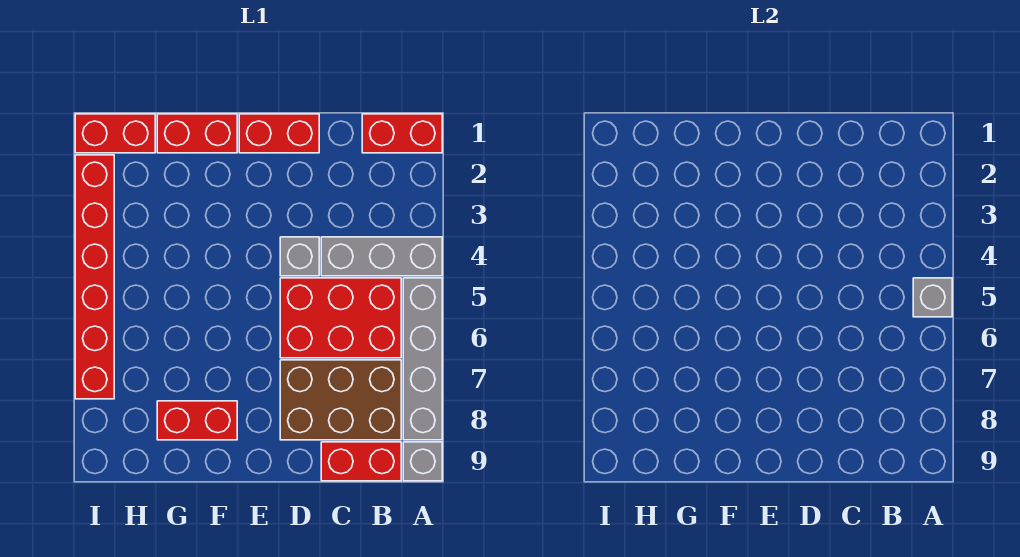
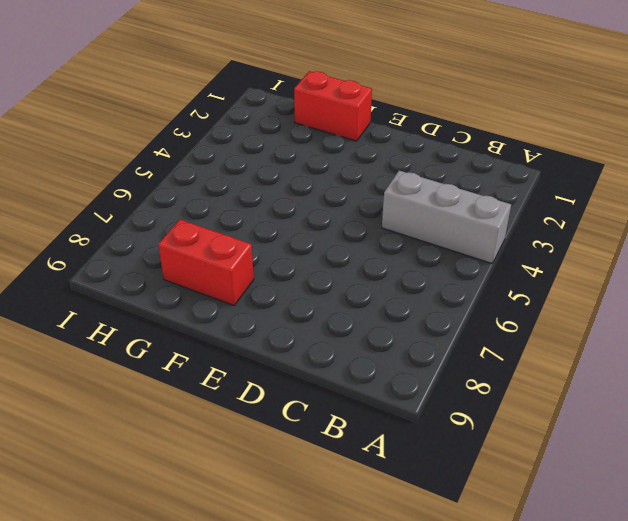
none -> red brick A1:B1 level 1
none -> grey brick A5:A8 level 1
none -> grey brick A9 level 1

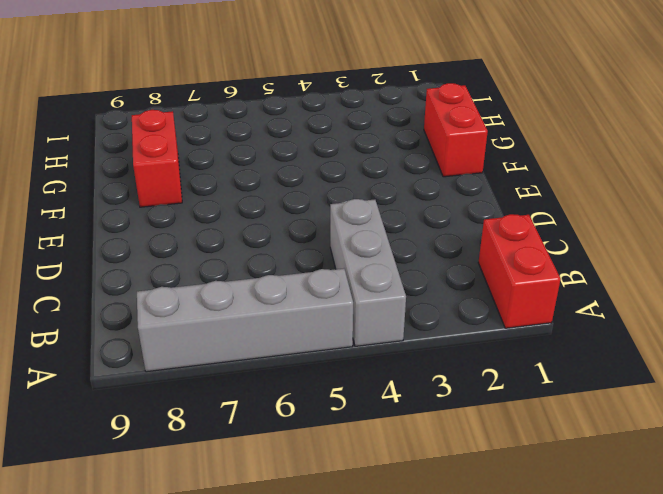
none -> grey brick A9 level 1
none -> red brick B5:D6 level 1
none -> brown brick B7:D8 level 1

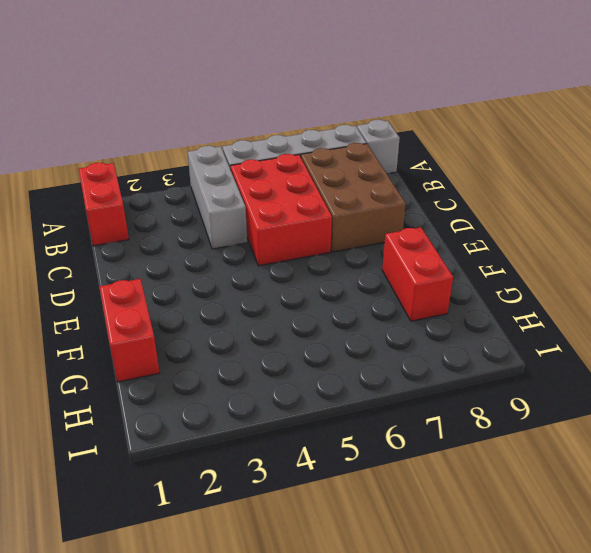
none -> red brick B9:C9 level 1
none -> red brick D1:E1 level 1
none -> grey brick D4 level 1

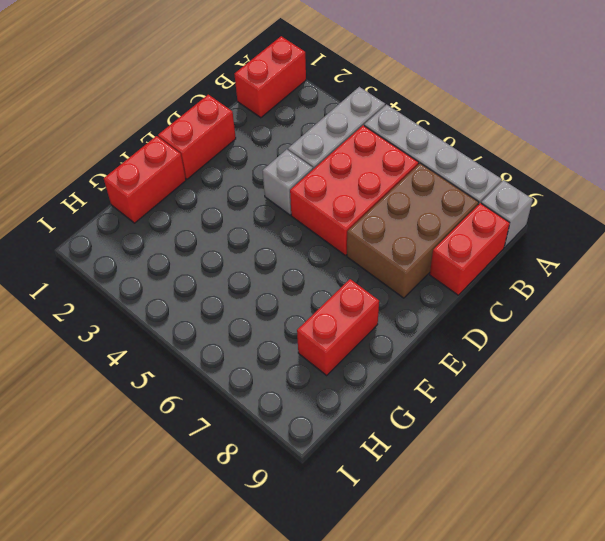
none -> red brick H1:I1 level 1
none -> red brick I2:I7 level 1
none -> grey brick A5 level 2

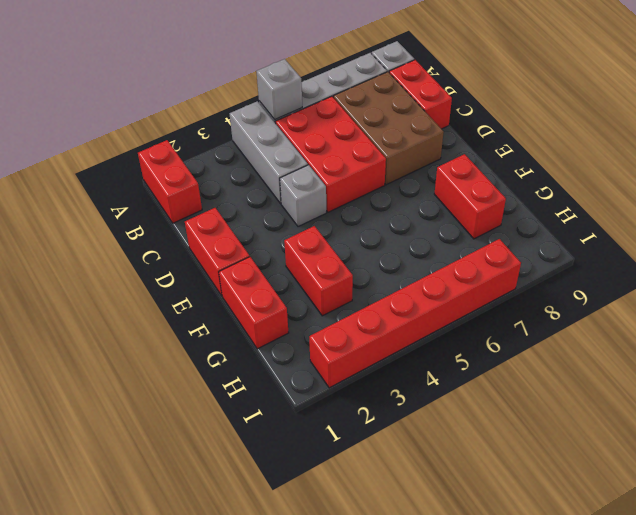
red brick F3:G3 level 1 -> red brick H1:I1 level 1

